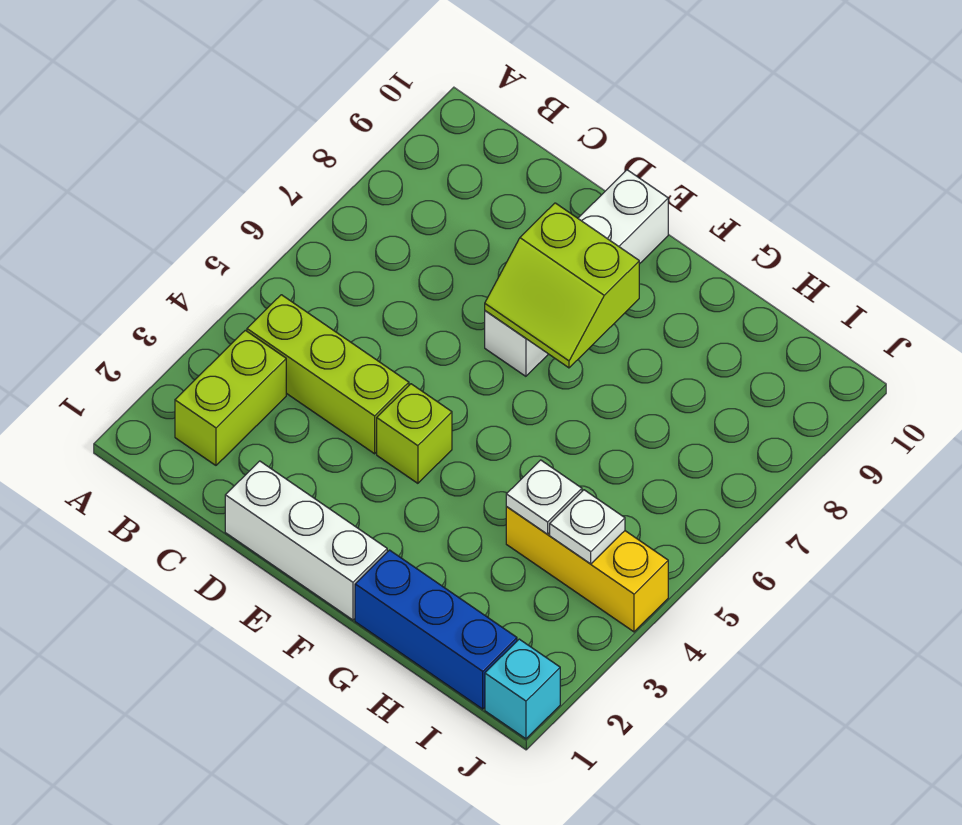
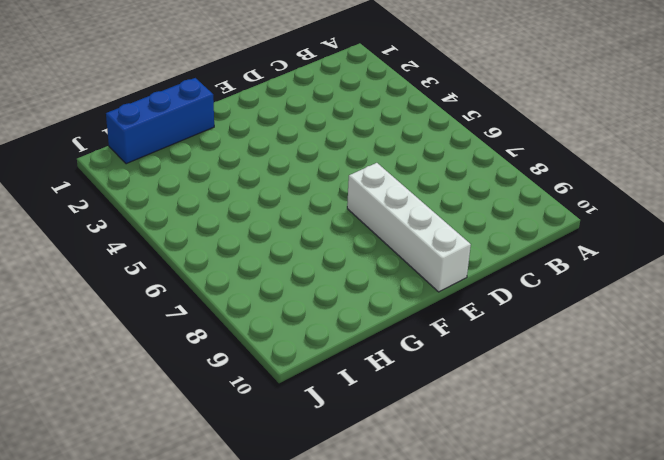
none -> lime brick B2:B3 level 1
none -> lime brick B4:D4 level 1

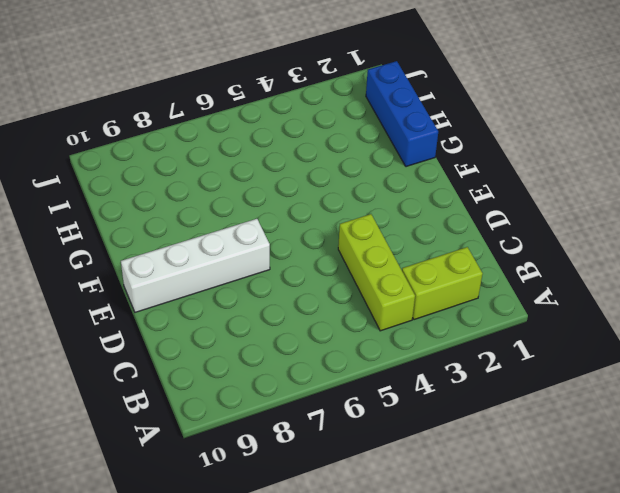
none -> white brick D1:F1 level 1
none -> lime brick E4 level 1

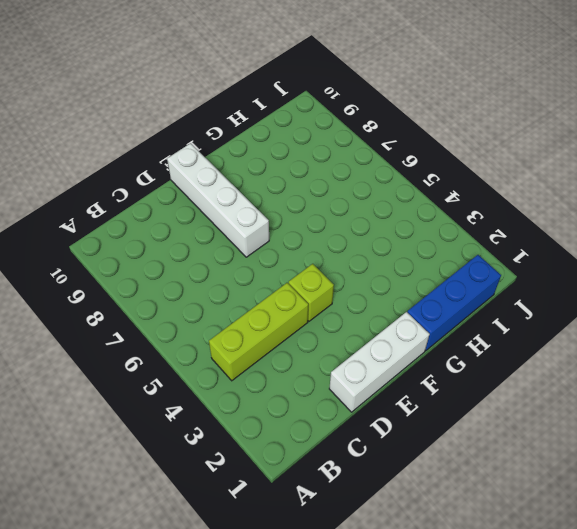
none -> lime brick B2:B3 level 1
none -> yellow brick H4:J4 level 1

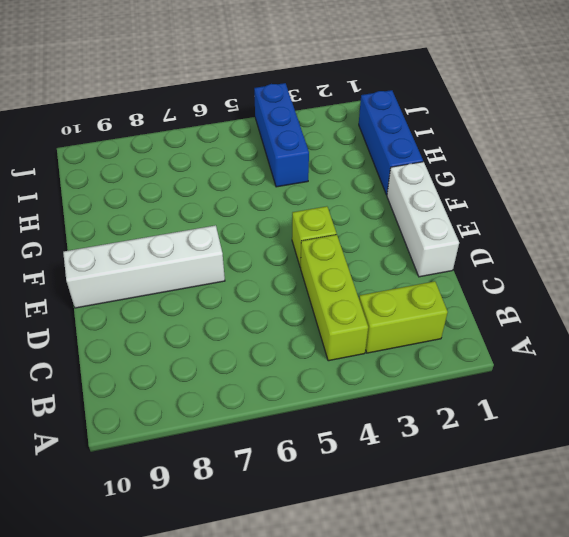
blue brick H4:J4 level 1 -> yellow brick H4:J4 level 1
none -> cyan brick J1 level 1
none -> lime slope E7:F8 level 2 top 8

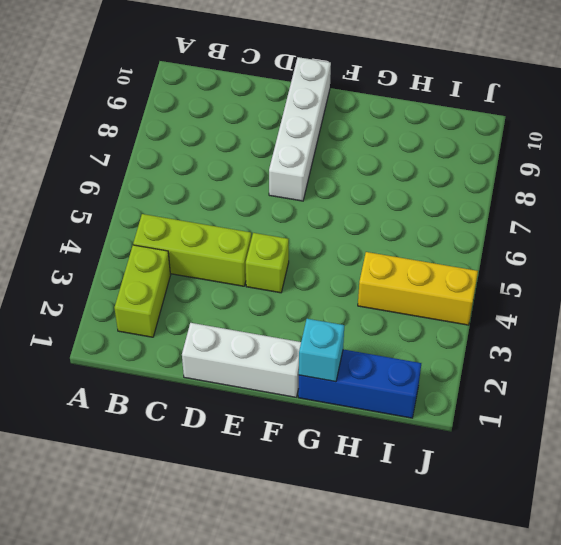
cyan brick G1 level 2 -> cyan brick J1 level 1
none -> lime slope E7:F8 level 2 top 8
none -> white plate H4 level 2

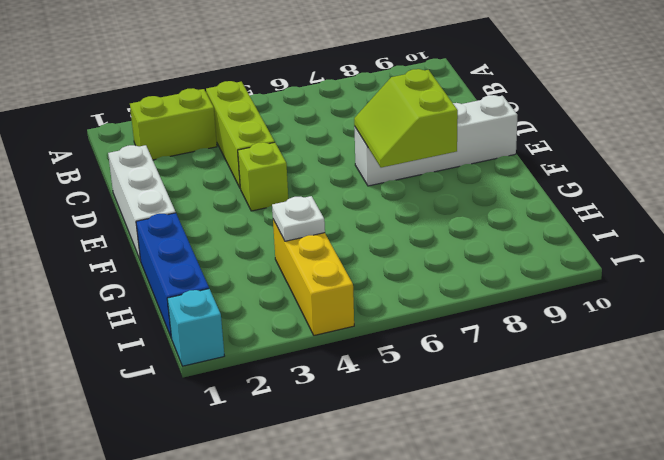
none -> white plate I4 level 2

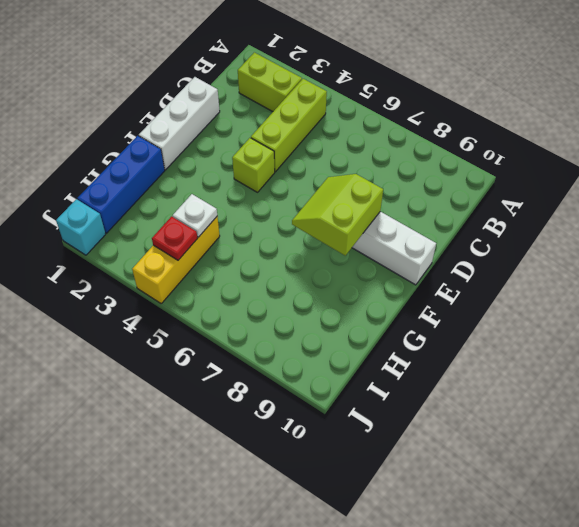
red plate I4 level 2 -> white plate I4 level 2

